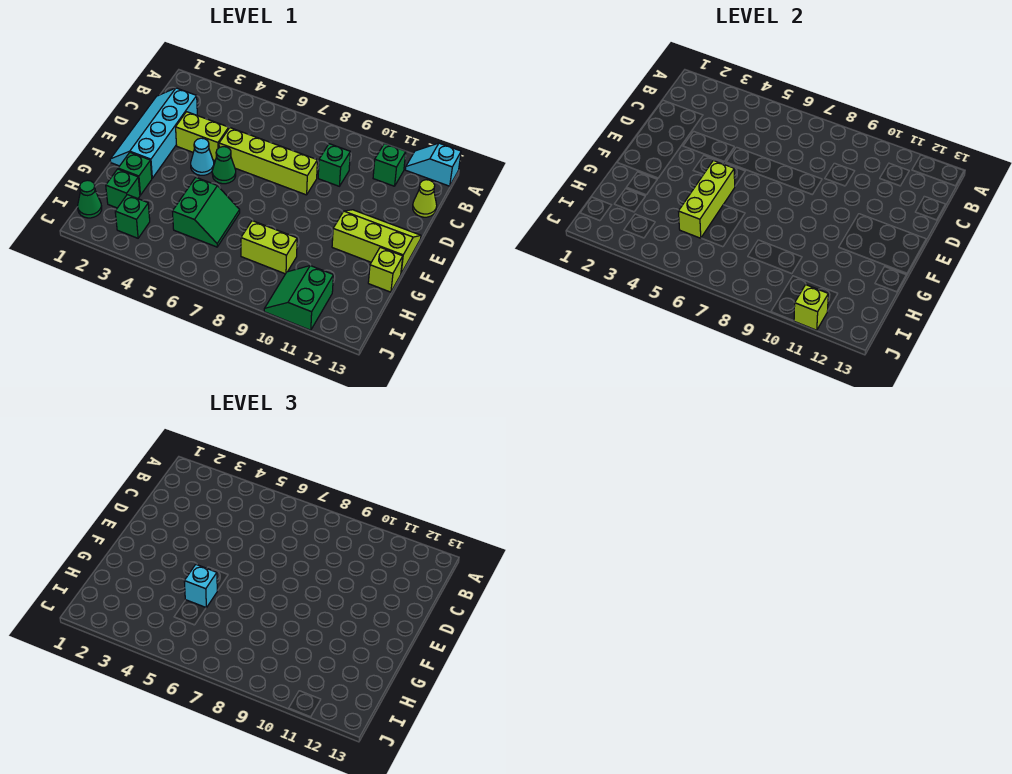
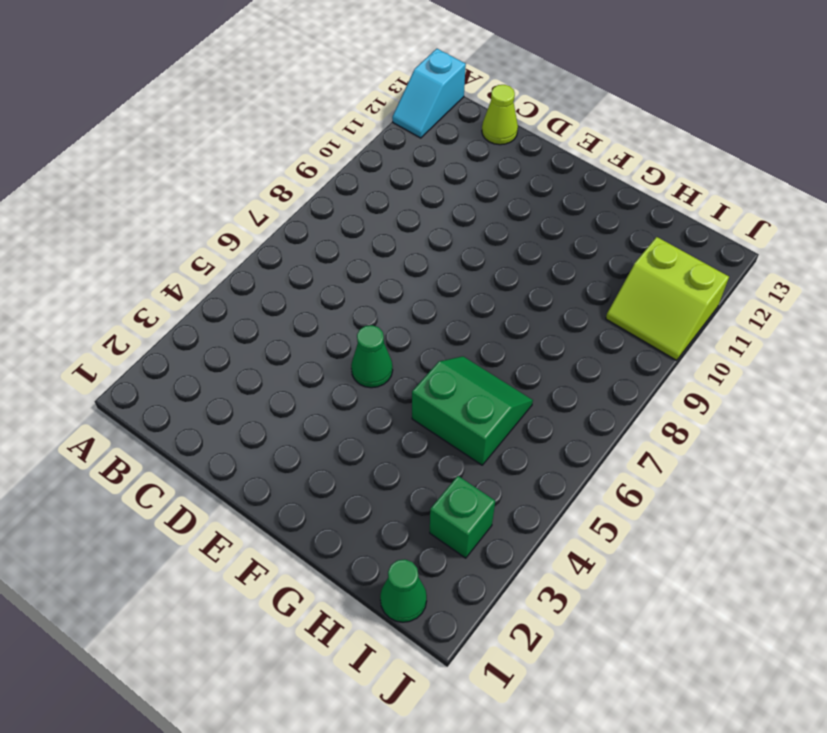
lime slope I10:J11 level 1 top 11 -> green slope I10:J11 level 1 top 11
none -> green brick B11 level 1
none -> cyan slope C1:F2 level 1 top 2
none -> green brick C9 level 1

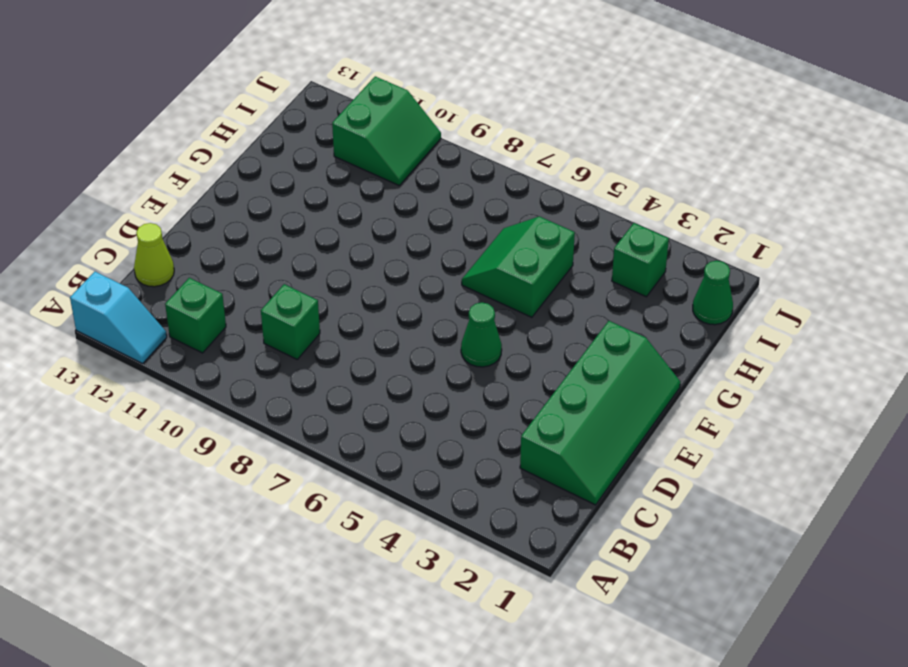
green slope C1:F2 level 1 top 2 -> cyan slope C1:F2 level 1 top 2
none -> lime brick D3:D4 level 1
none -> lime brick D5:D8 level 1
none -> cyan cone E4 level 1

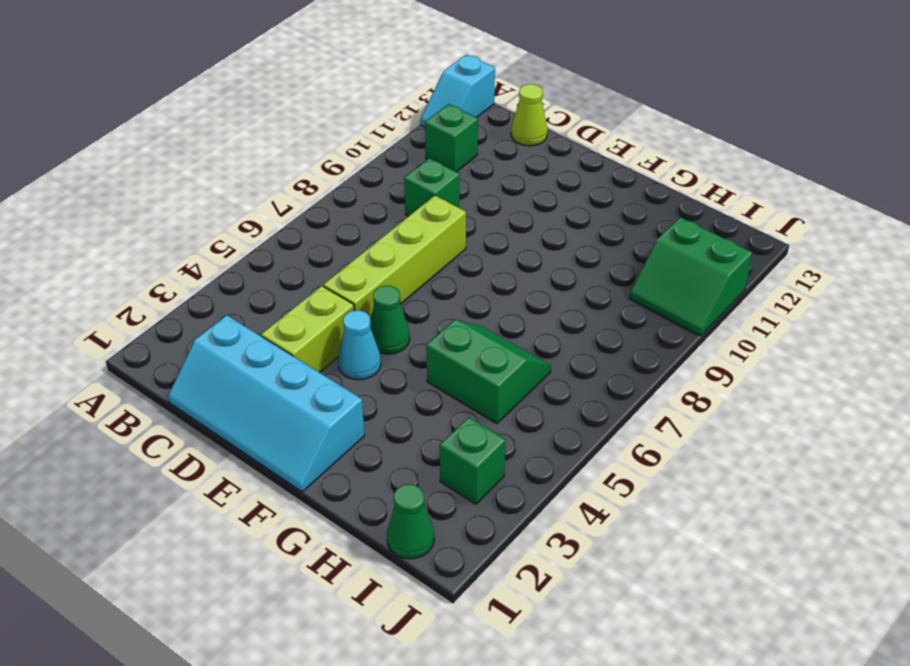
none -> lime slope E11:F13 level 1 top F
none -> green brick G2 level 1
none -> lime brick G13 level 1

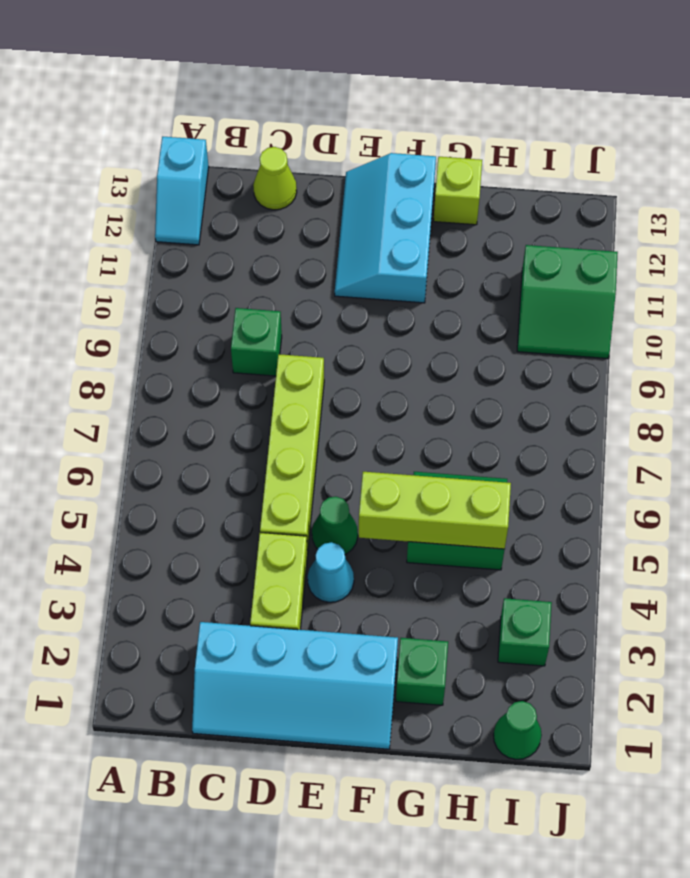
cyan slope E11:F13 level 1 top F -> lime slope E11:F13 level 1 top F
none -> green brick B11 level 1
none -> green brick H2 level 1
none -> lime brick H8:H9 level 1

